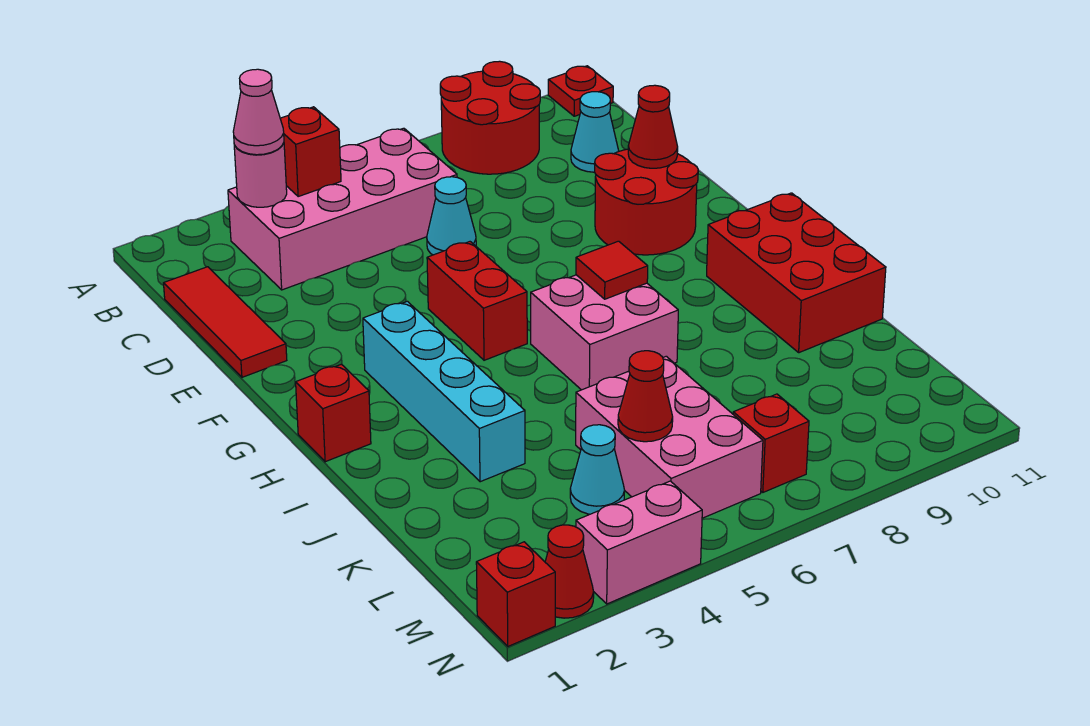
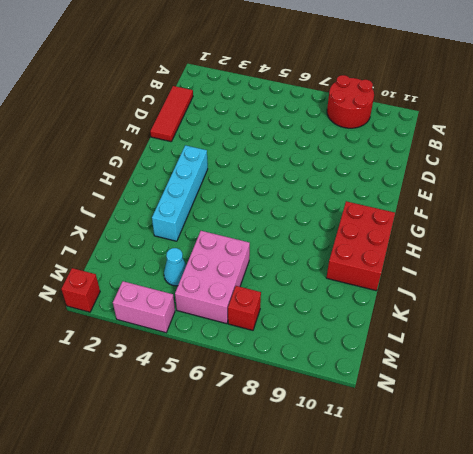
none -> red plate A11 level 1
none -> pink brick B3:C6 level 1
none -> cyan cone C10 level 1

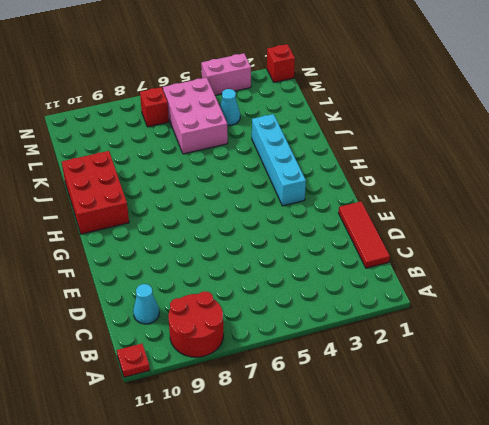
none -> pink brick B3:C6 level 1
none -> cyan cone D6 level 1
none -> red round brick E9:F10 level 1

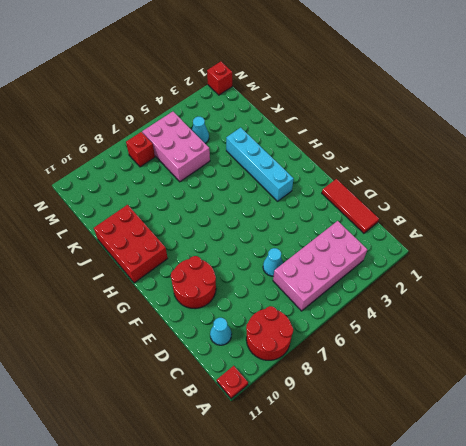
none -> red brick F5:G5 level 1
none -> red brick H1 level 1
none -> pink brick H6:I7 level 1

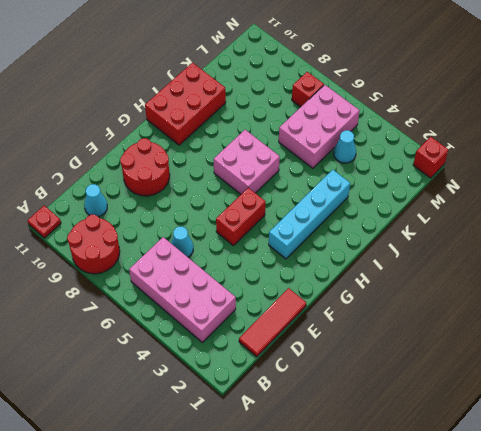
none -> red brick H1 level 1
none -> red cone N2 level 1
none -> pink brick N3:N4 level 1

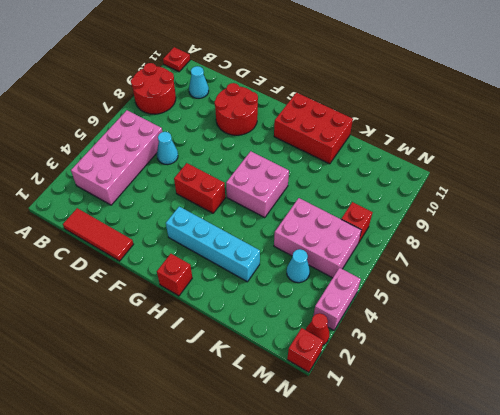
none -> pink round brick B3 level 2
none -> red brick B4 level 2
none -> red cone E10 level 2

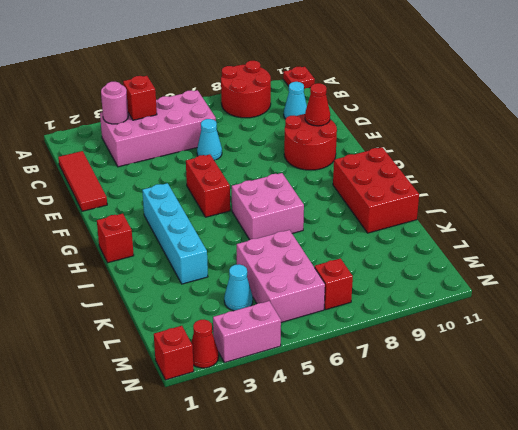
none -> red tile H7 level 2
none -> red cone L5 level 2
none -> pink cone B3 level 3

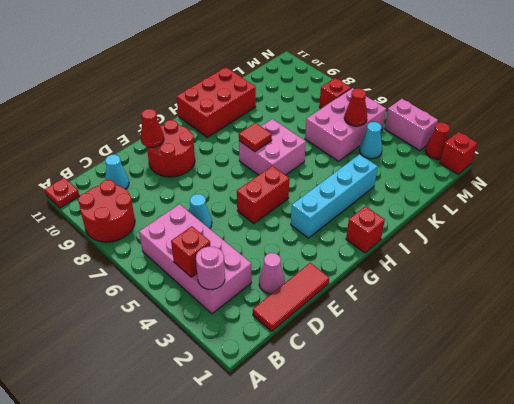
pink cone D2 level 1 -> pink cone B3 level 3

